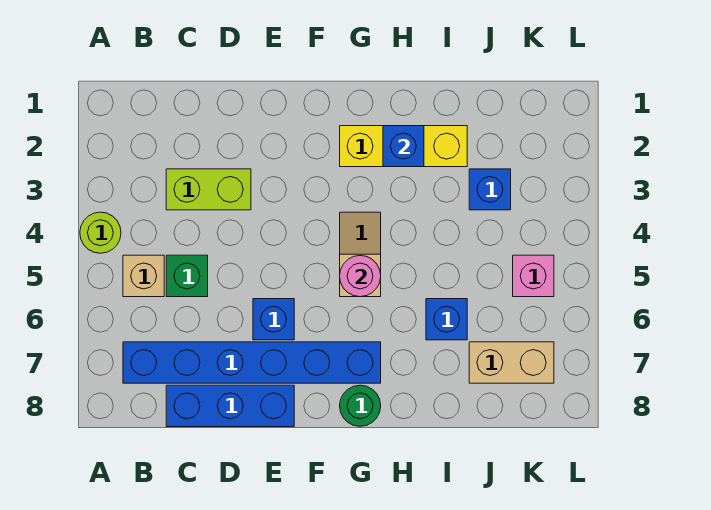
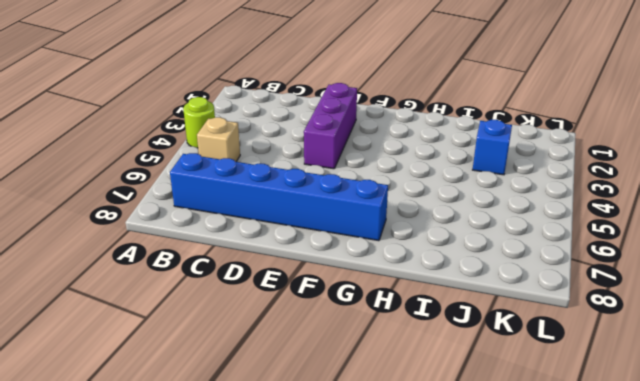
purple brick E2:E4 level 1 -> none
none -> lime brick C3:D3 level 1
none -> green brick C5 level 1
none -> blue brick C8:E8 level 1

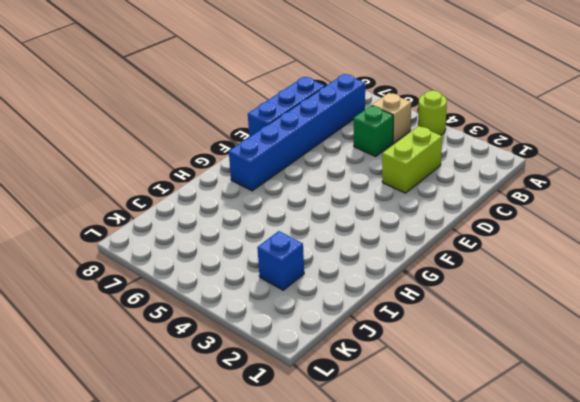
none -> blue brick E6 level 1
none -> yellow brick G2:I2 level 1
none -> tan slope G4:G5 level 1 top 5

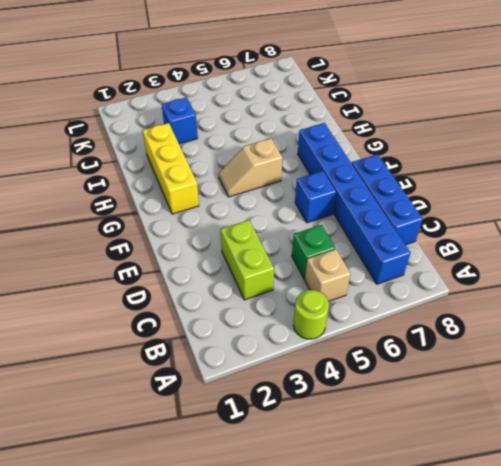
none -> green round brick G8 level 1
none -> blue brick I6 level 1
none -> tan brick J7:K7 level 1

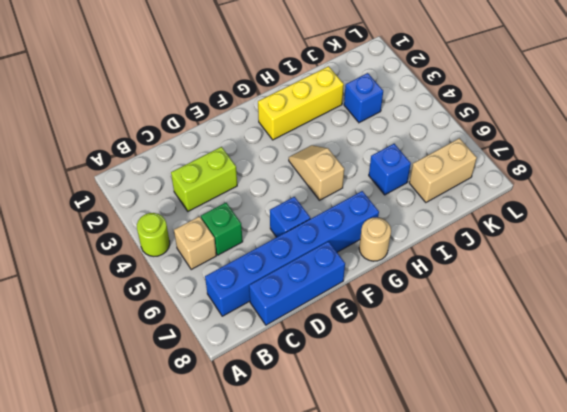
tan round brick G8 level 1 -> green round brick G8 level 1
none -> pink brick K5 level 1
none -> pink round brick G5 level 2
none -> blue brick H2 level 2

